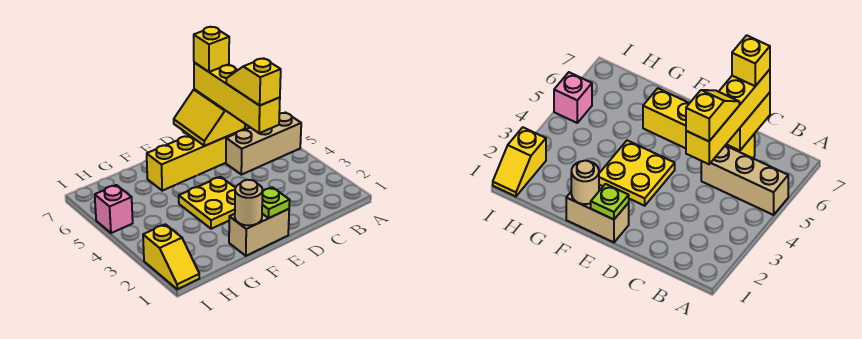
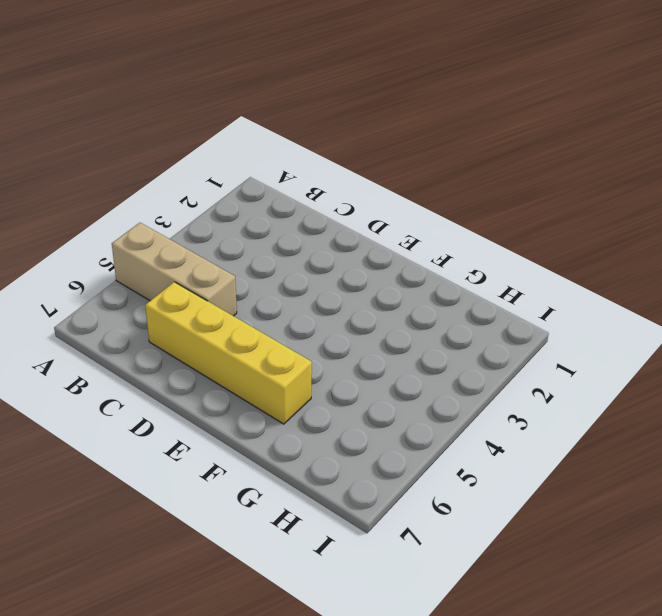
none -> tan brick E1:F1 level 1
none -> yellow plate E3:F4 level 1
none -> yellow slope I1:I2 level 1 top 2

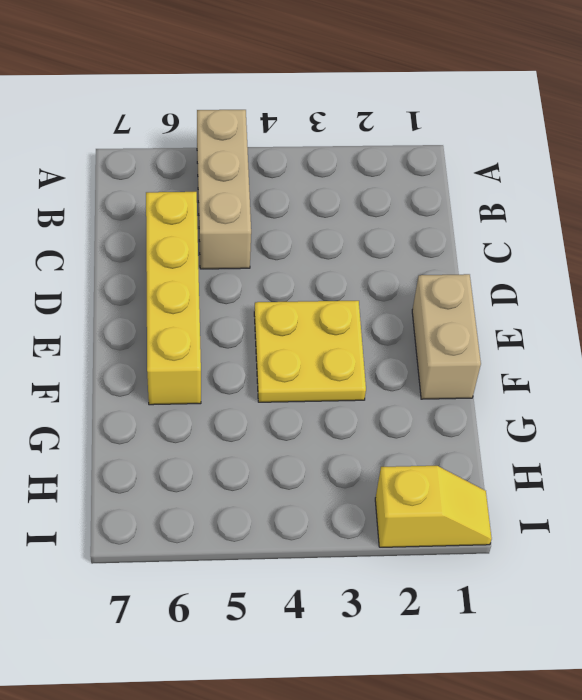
none -> pink brick I5 level 1
none -> yellow slope C6:D7 level 2 top C
none -> lime plate E1 level 2

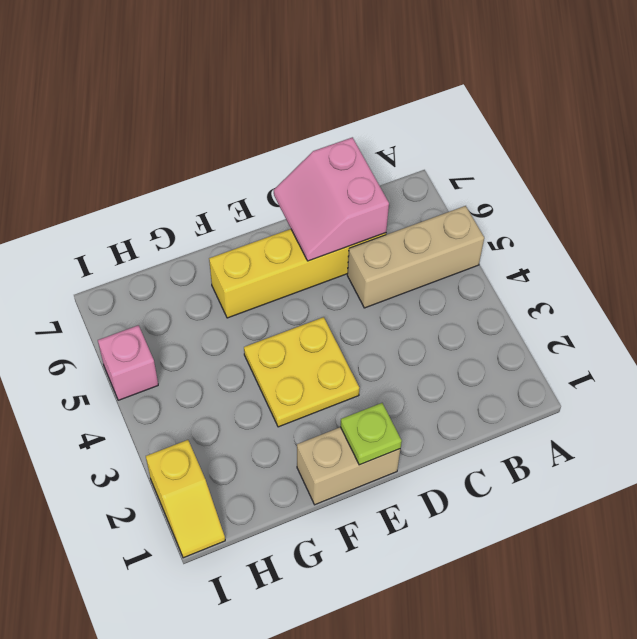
pink slope C6:D7 level 2 top C -> yellow slope C6:D7 level 2 top C
none -> tan round brick F1 level 2
none -> yellow brick C4:C7 level 3
none -> yellow slope C4:C5 level 4 top 4

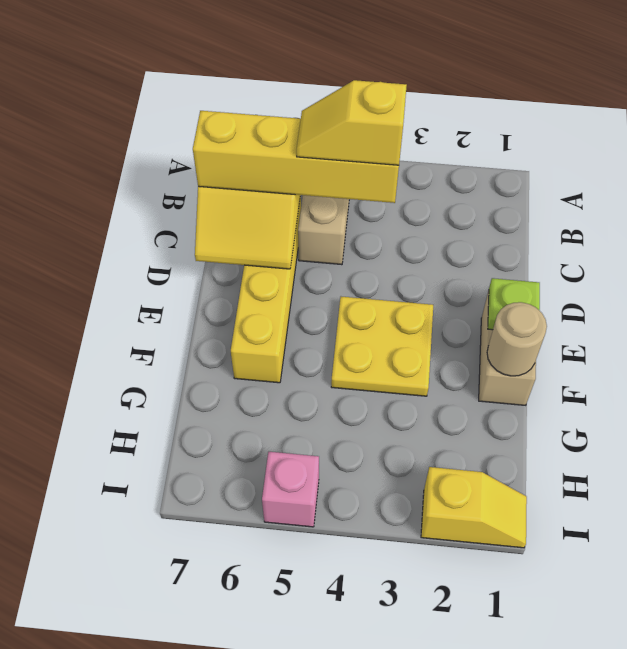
none -> yellow brick C7 level 4

